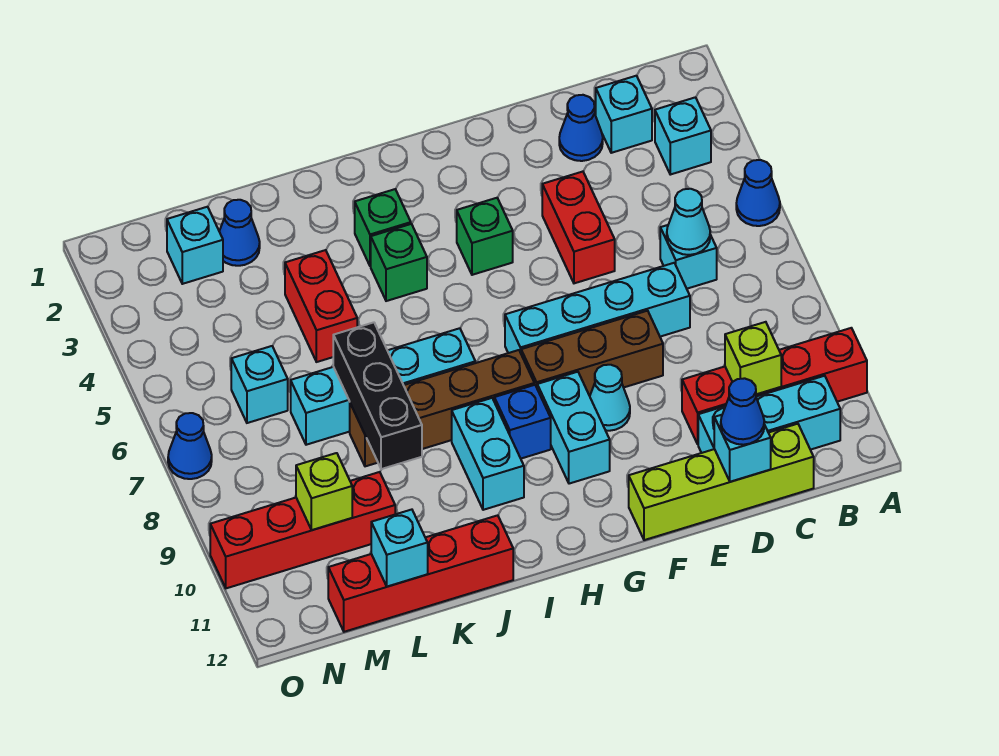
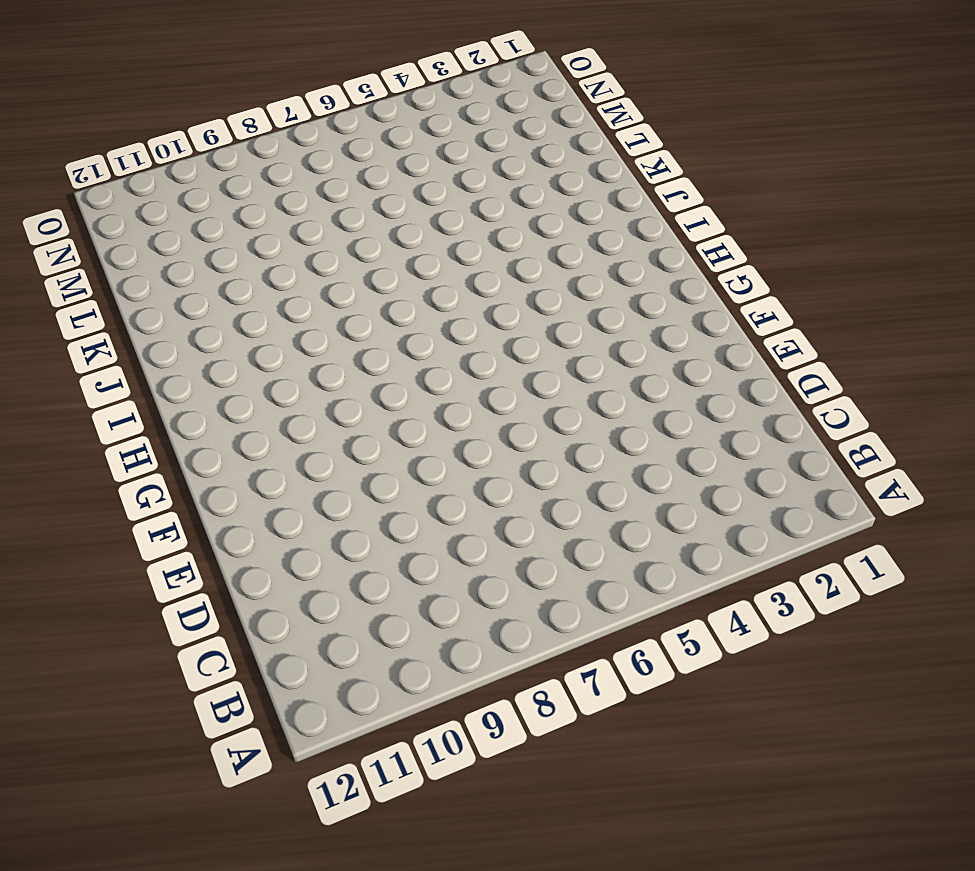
none -> blue cone A5 level 1
none -> red brick A10:D10 level 1
none -> cyan brick B3 level 1
none -> cyan brick B11:D11 level 1

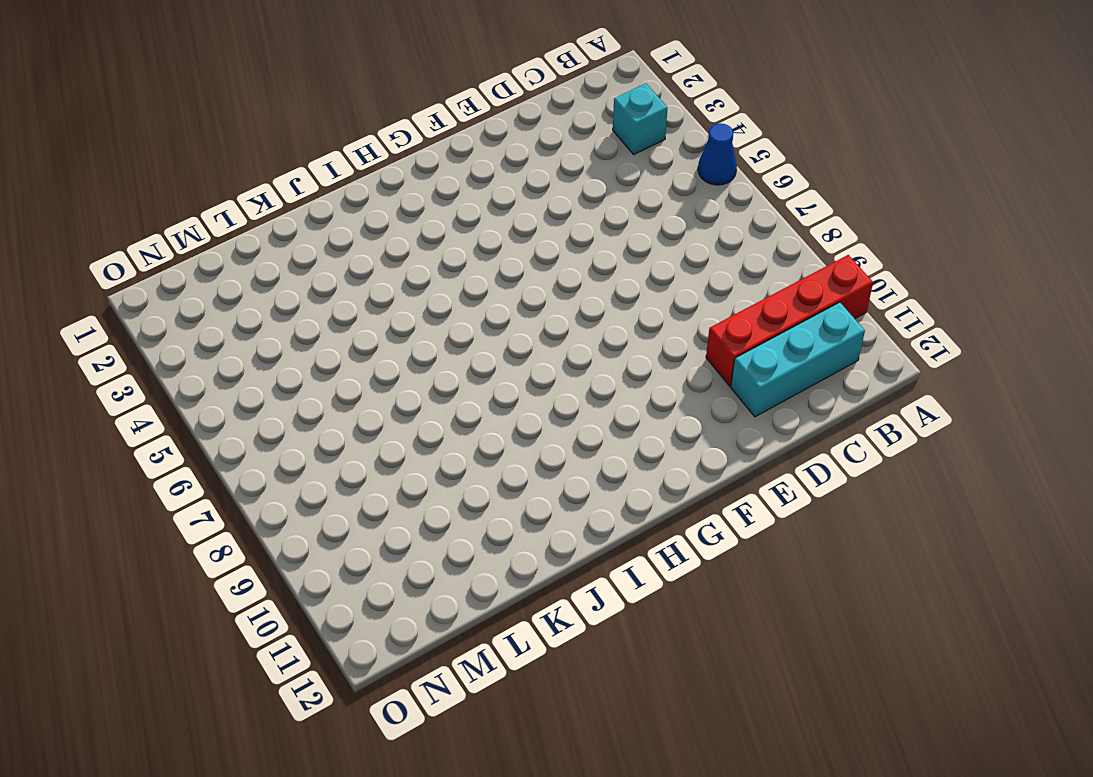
none -> cyan brick C2 level 1
none -> cyan brick C6 level 1
none -> lime brick C12:F12 level 1
none -> blue cone D2 level 1

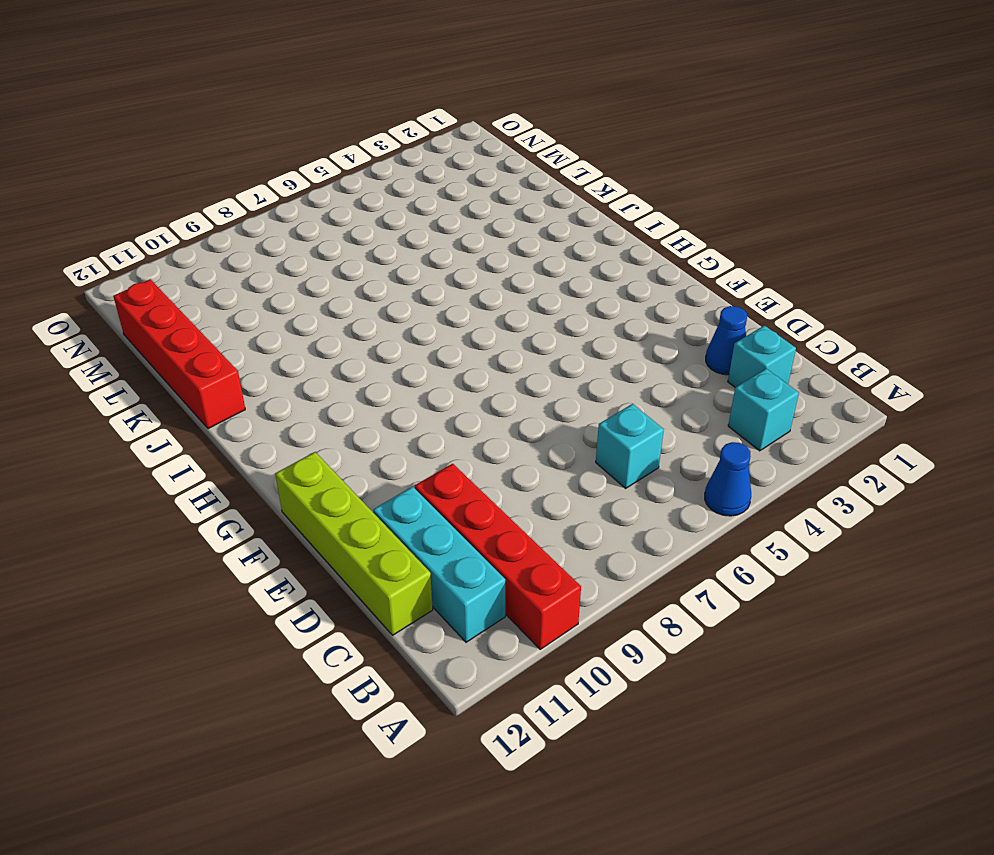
none -> cyan brick D7:G7 level 1
none -> red brick E4:E5 level 1
none -> brown brick E8:G8 level 1
none -> cyan cone F9 level 1

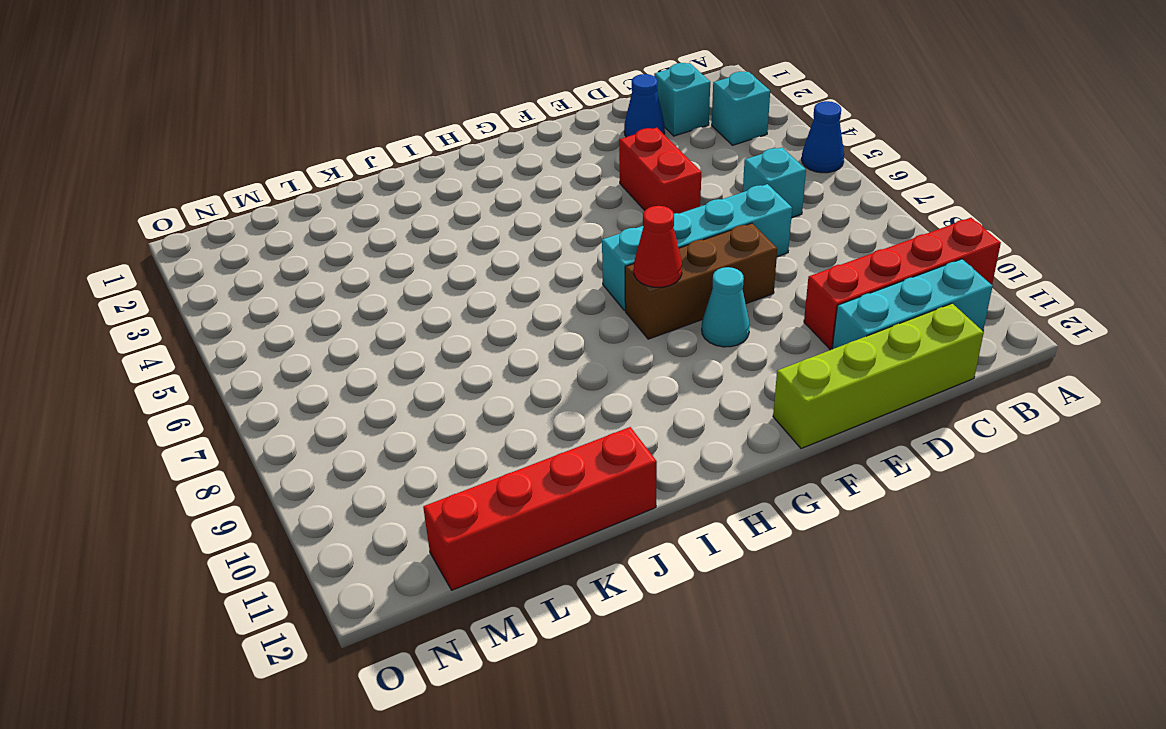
red cone G8 level 2 -> none
none -> green brick G4 level 1
none -> cyan brick G9:G10 level 1
none -> brown brick H8:K8 level 1
none -> blue brick H9 level 1

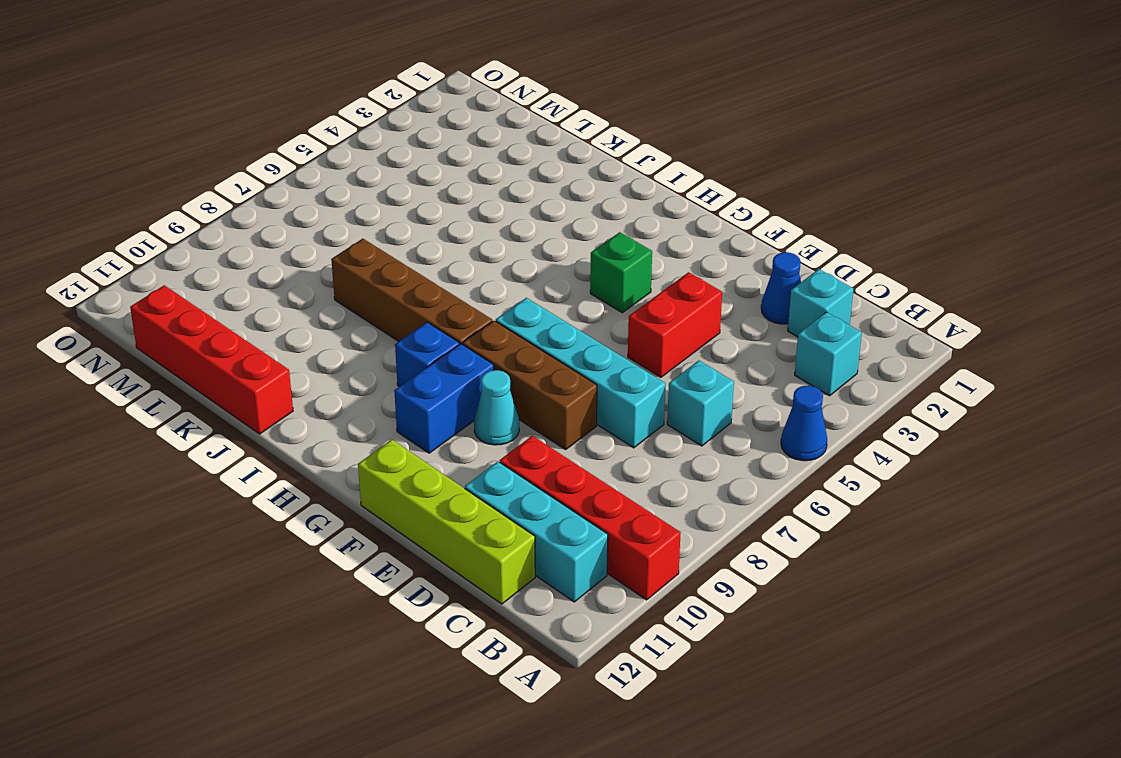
blue brick G9:G10 level 1 -> cyan brick G9:G10 level 1
none -> green brick I3 level 1
none -> green brick I4 level 1
none -> cyan brick I7:L7 level 1
none -> cyan brick I9:I10 level 1

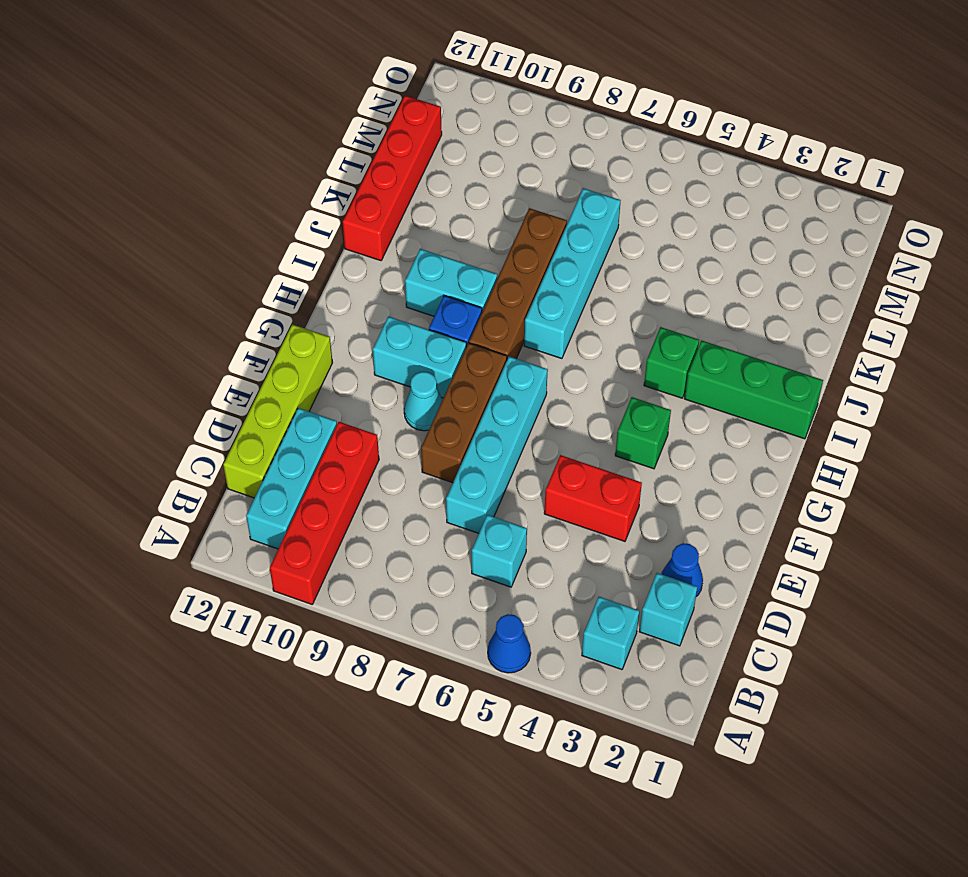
green brick I1:I3 level 1 -> green brick I3 level 1
none -> red brick K4:K5 level 1
none -> blue cone L2 level 1
none -> red brick L10:O10 level 1
none -> cyan brick M2 level 1

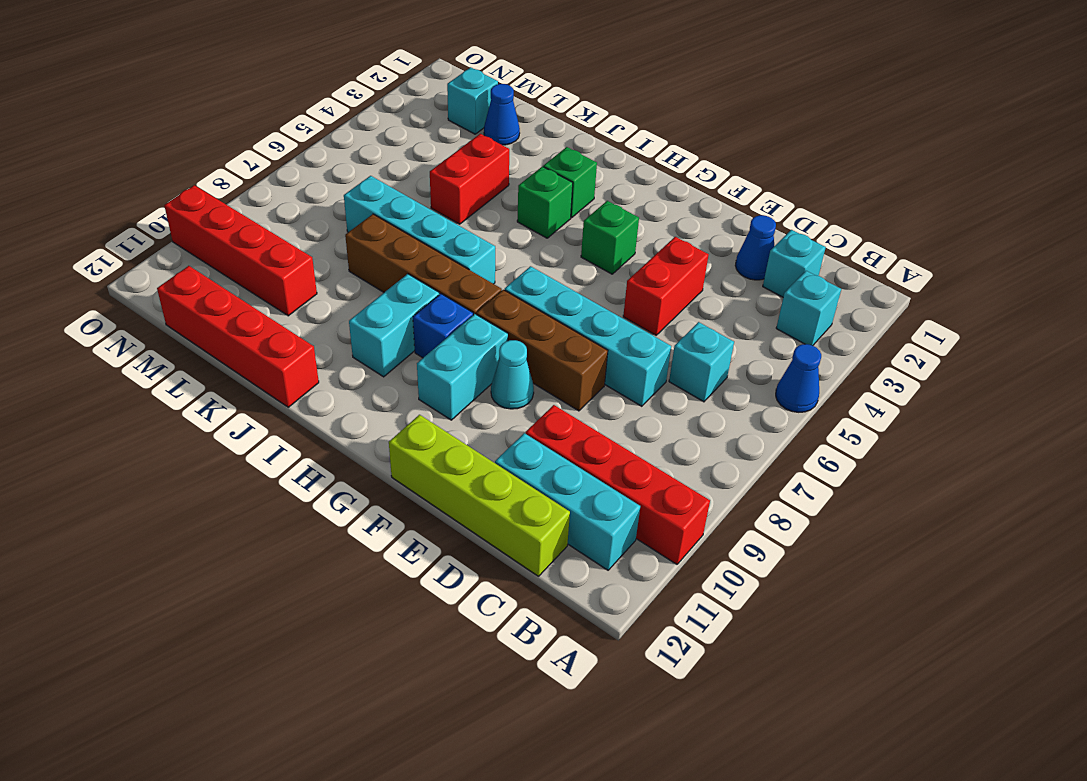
none -> cyan brick M6 level 1
none -> blue cone O7 level 1
none -> cyan cone C6 level 2
none -> lime brick C10 level 2

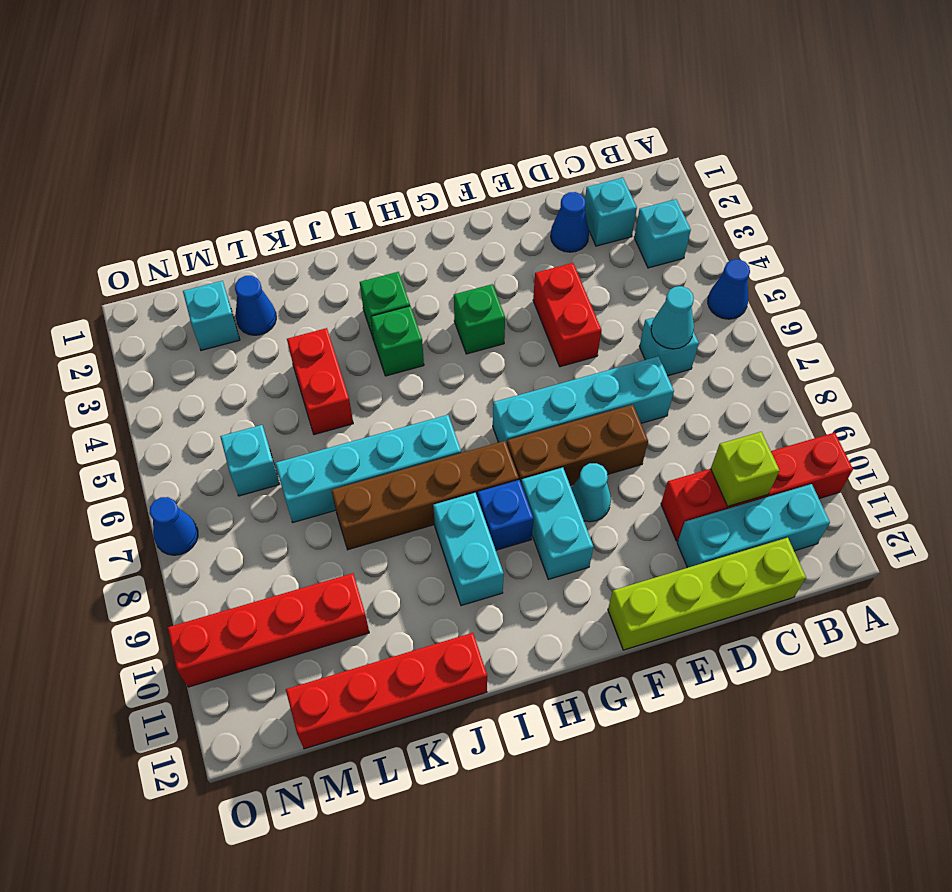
none -> cyan brick D12 level 2
none -> black brick K7:K9 level 2
none -> cyan brick L12 level 2
none -> lime brick M10 level 2

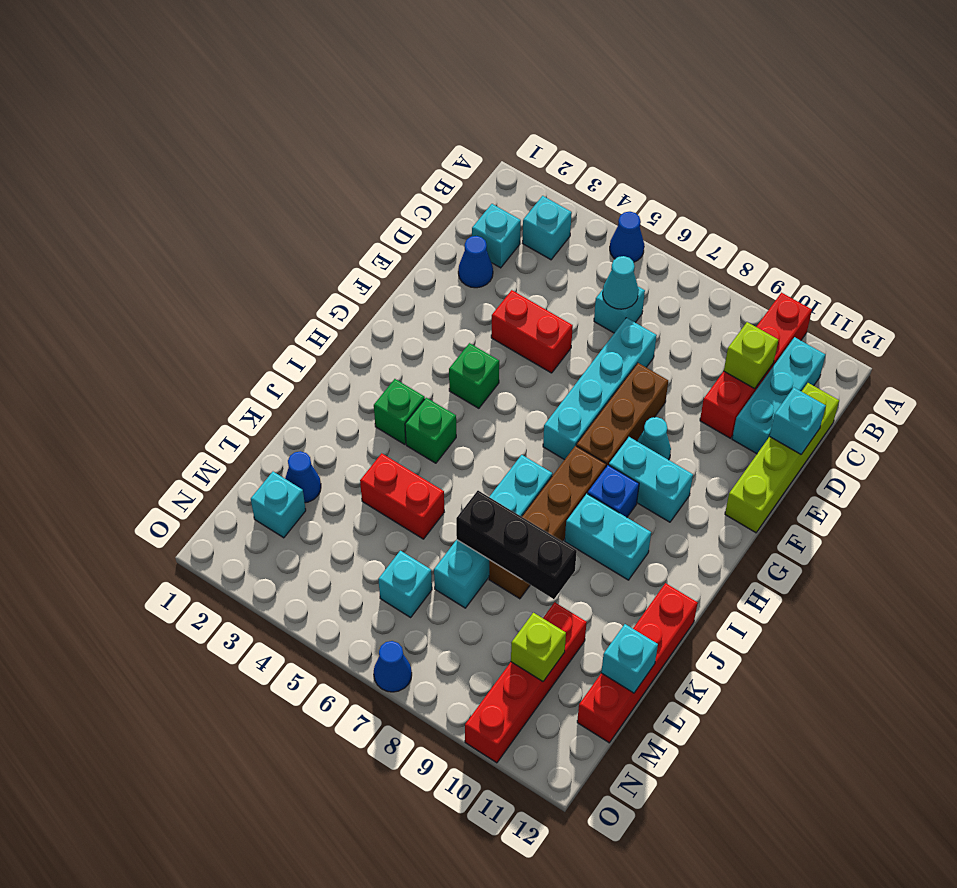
none -> blue cone D12 level 3

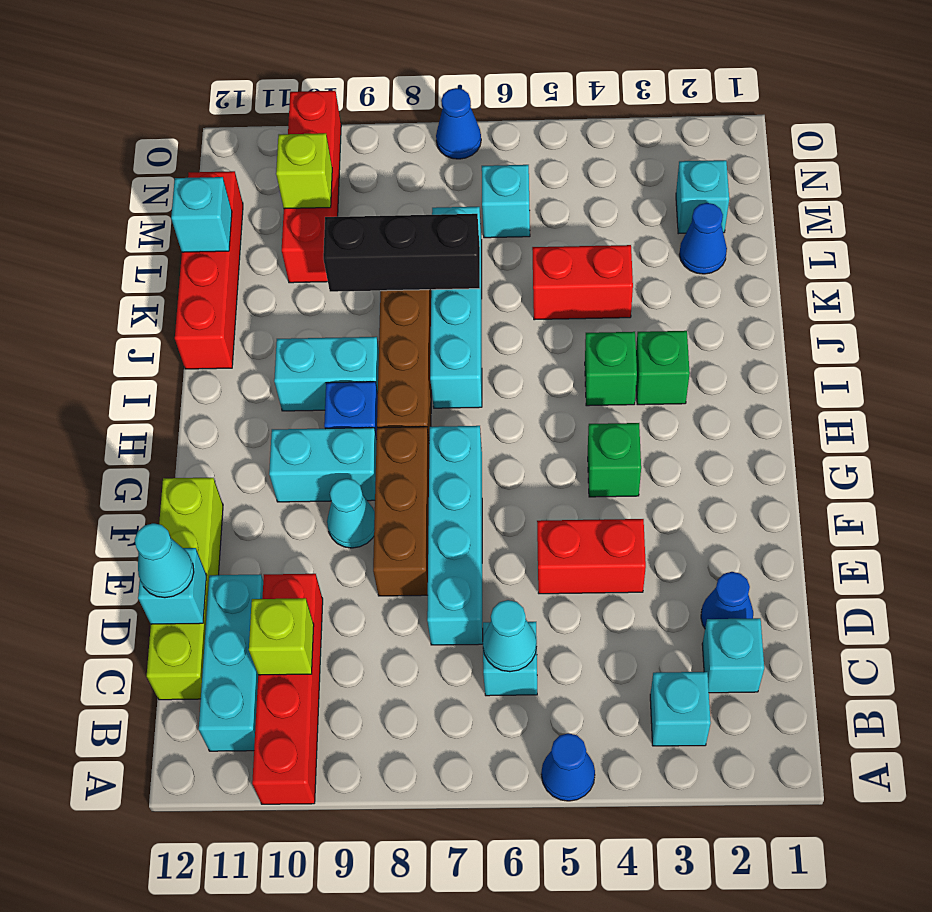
cyan cone D12 level 3 -> blue cone D12 level 3

